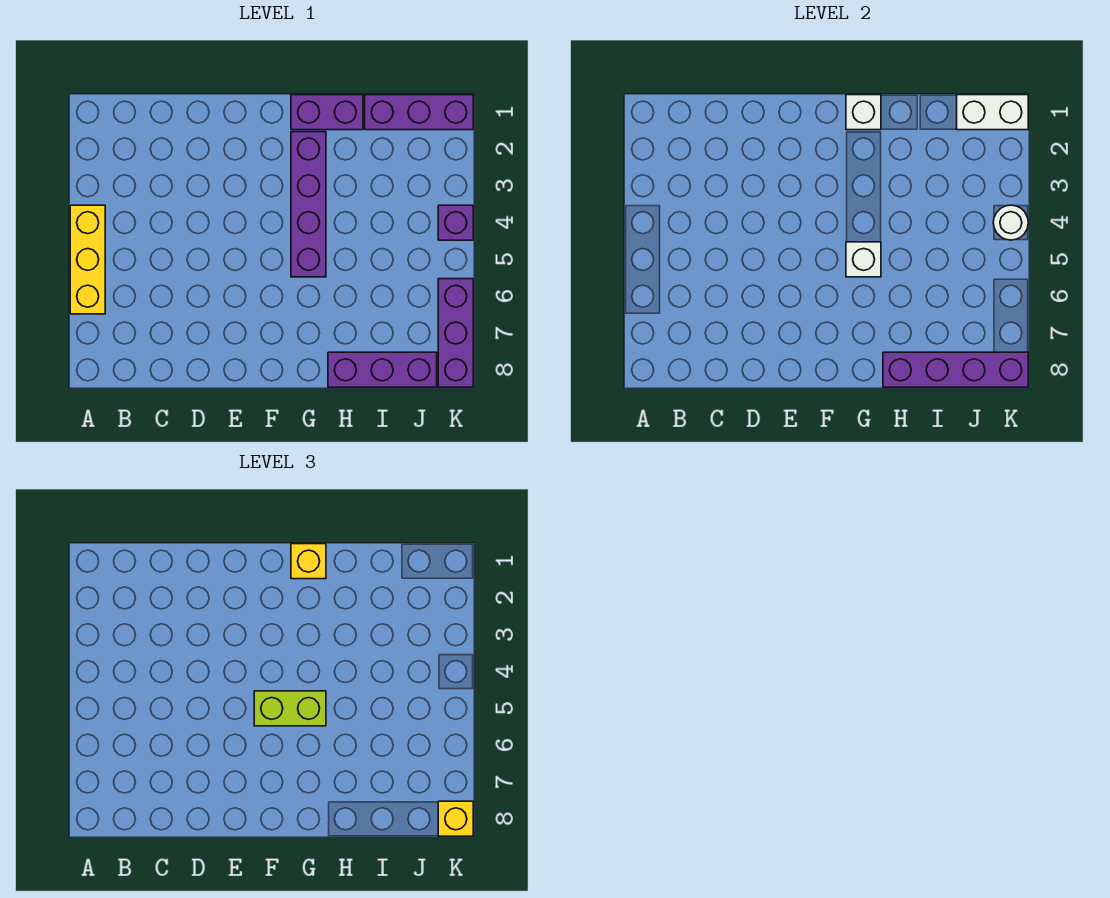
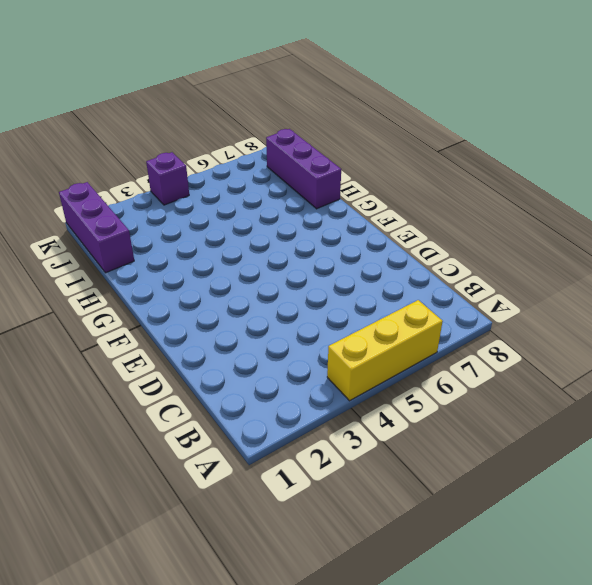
none -> purple brick G1:H1 level 1
none -> purple brick G2:G5 level 1
none -> purple brick K6:K8 level 1

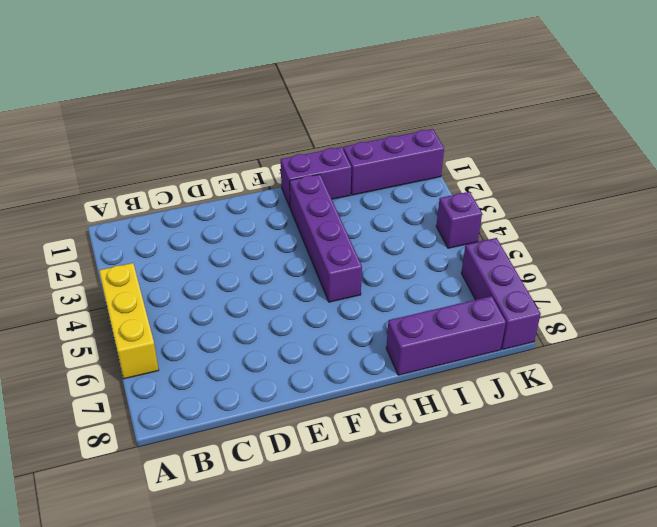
none -> white brick G1 level 2
none -> white brick G5 level 2
none -> purple brick H8:K8 level 2

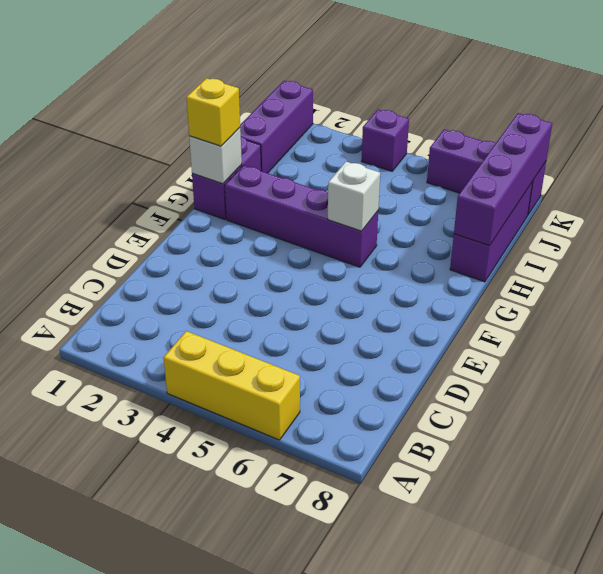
none -> white brick J1:K1 level 2
none -> white round brick K4 level 2
none -> lime brick F5:G5 level 3

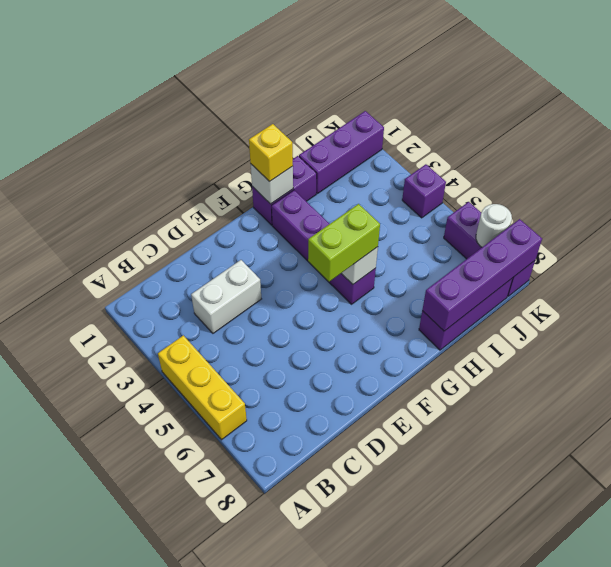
white brick C3:D3 level 1 -> white brick J1:K1 level 2
white round brick K7 level 2 -> white round brick K4 level 2
none -> yellow brick K8 level 3

